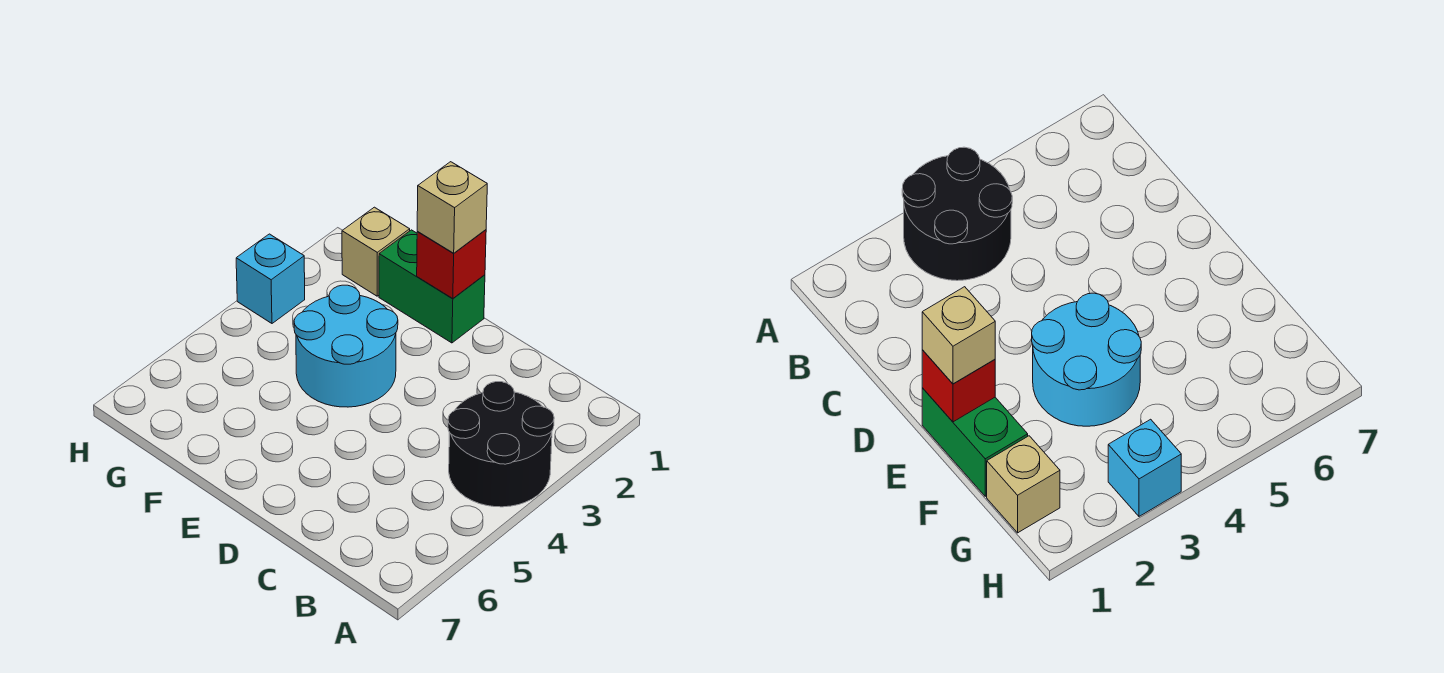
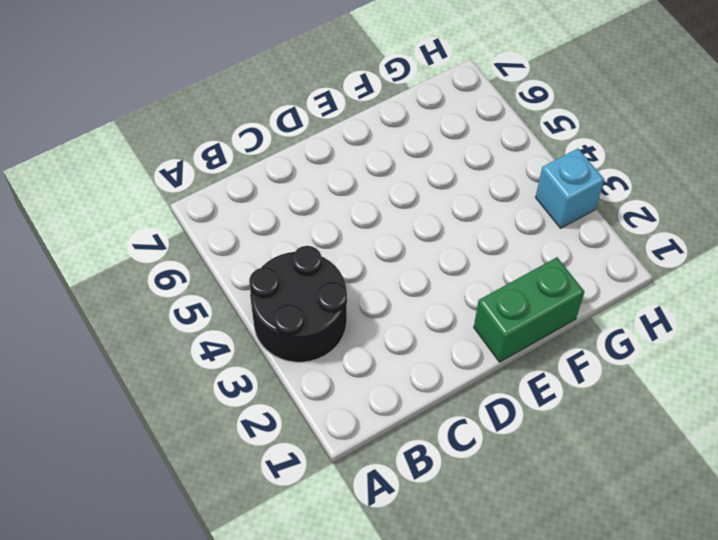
none -> cyan round brick E3:F4 level 1
none -> tan brick G1 level 1

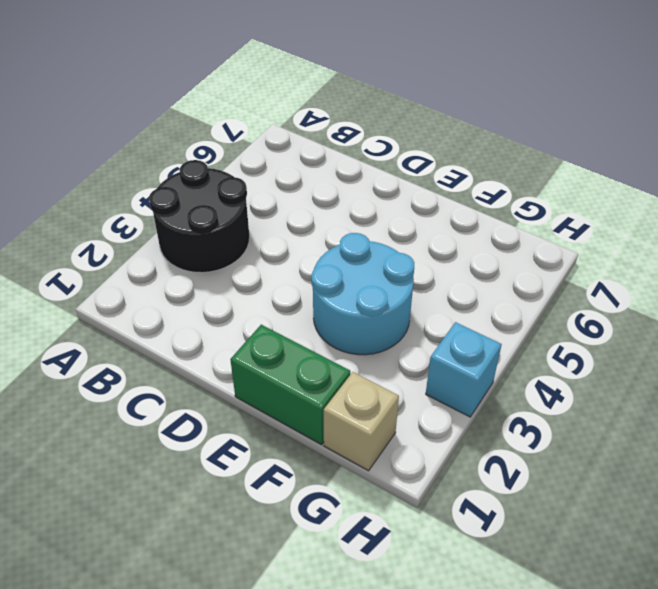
none -> red brick E1 level 2
none -> tan brick E1 level 3

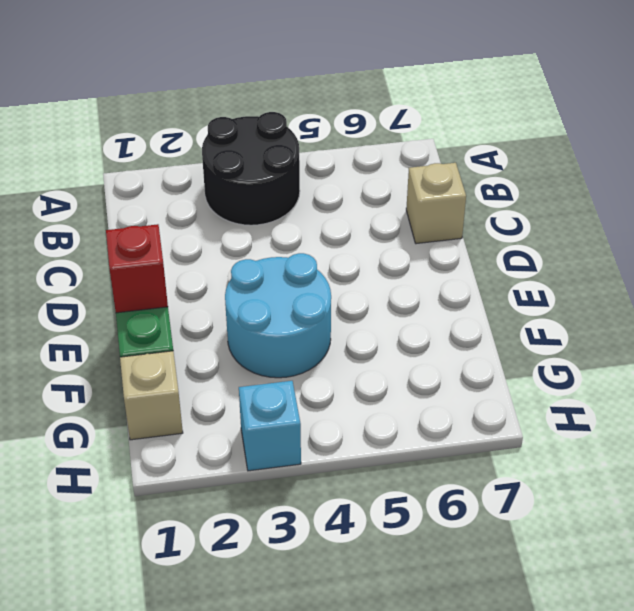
tan brick C7 level 1 -> tan brick E1 level 3

